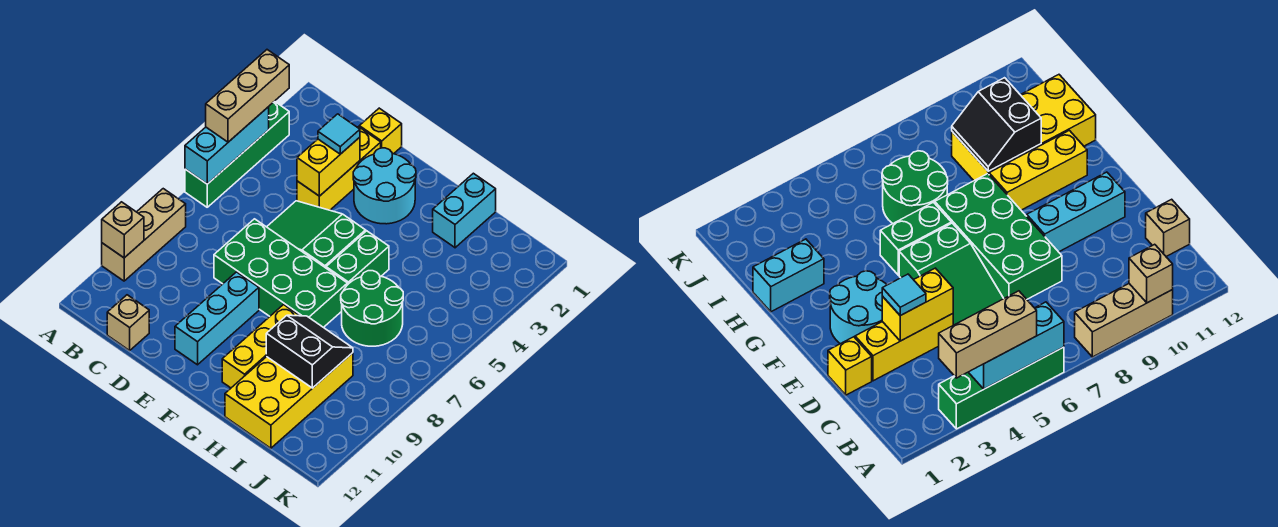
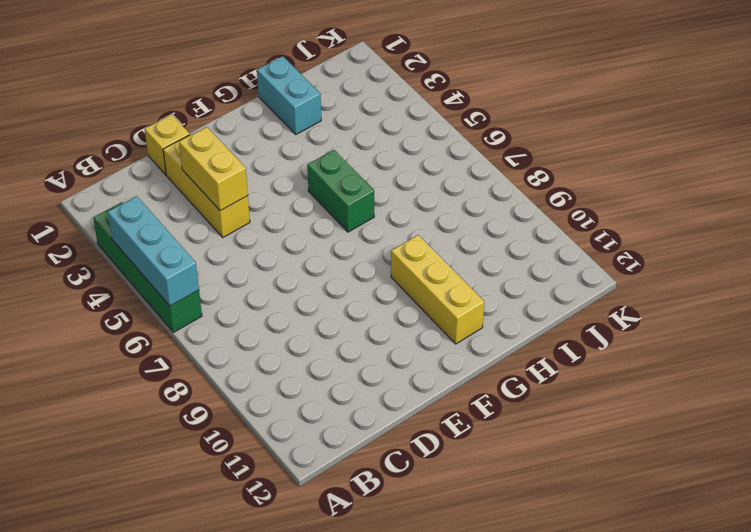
none -> tan brick A8:A10 level 1
none -> tan brick C12 level 1
none -> green slope D5:F6 level 1 top F

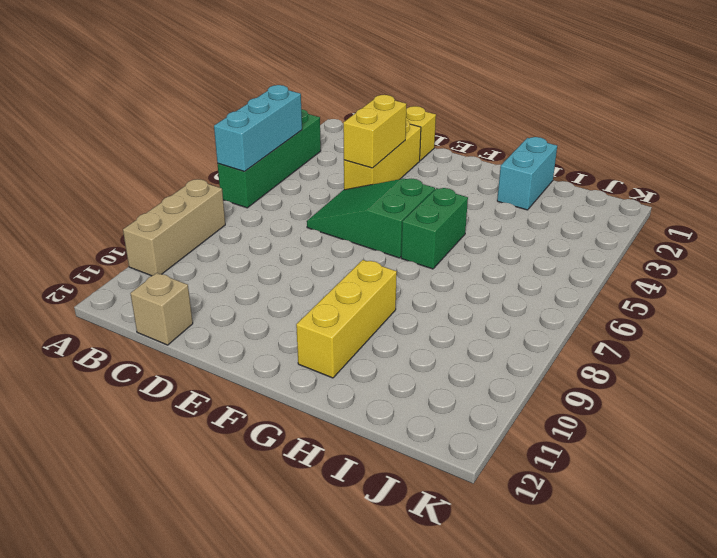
none -> green brick D7:G8 level 1
none -> cyan round brick E2:F3 level 1
none -> cyan brick E9:E11 level 1

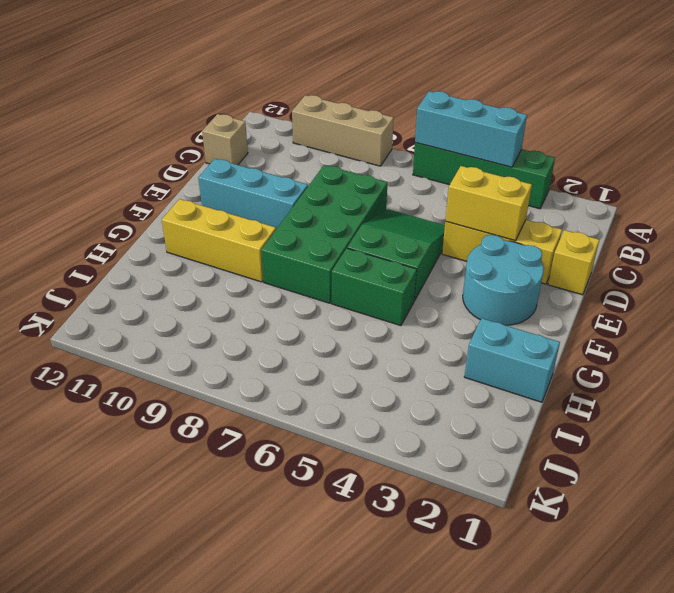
none -> green round brick H6:I7 level 1
none -> yellow brick H9:I12 level 1
none -> tan brick A10 level 2

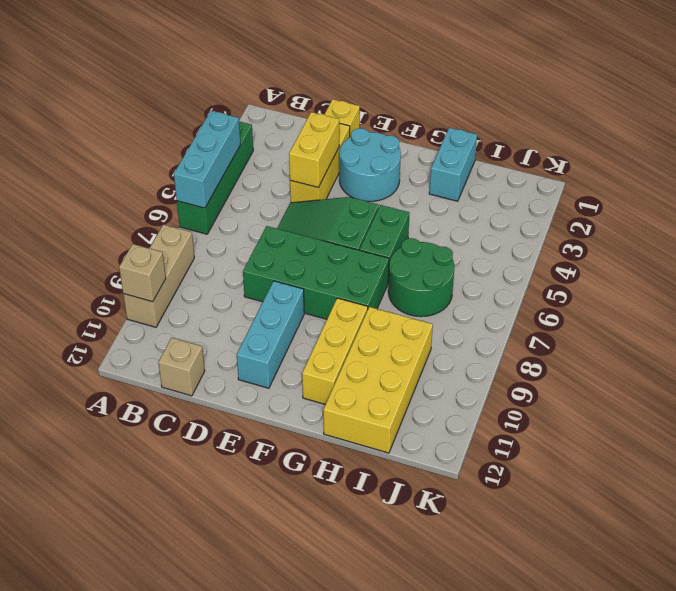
none -> black slope H9:I10 level 2 top 10
none -> tan brick A3:A5 level 3
none -> cyan tile D3 level 3

